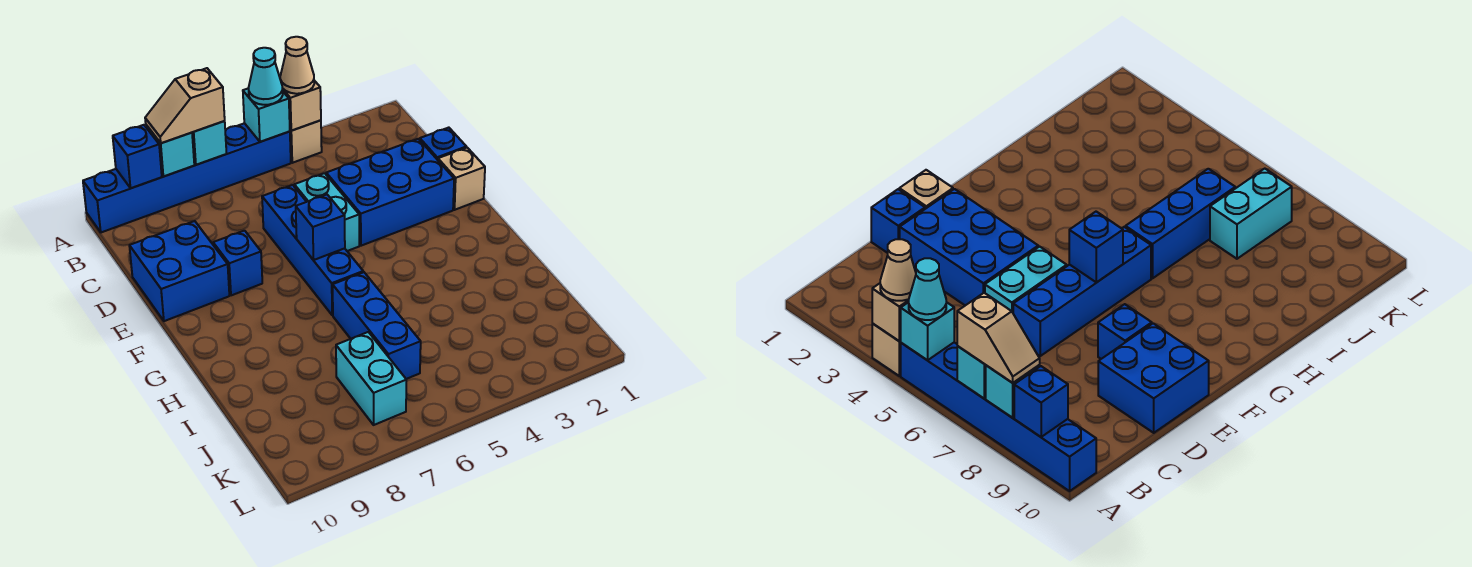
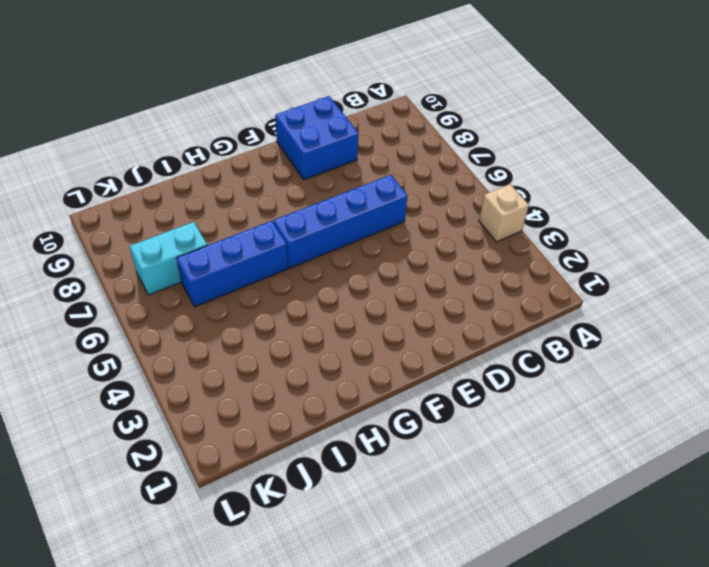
none -> blue brick A5:A10 level 1
none -> blue brick D1 level 1
none -> blue brick D2:E4 level 1

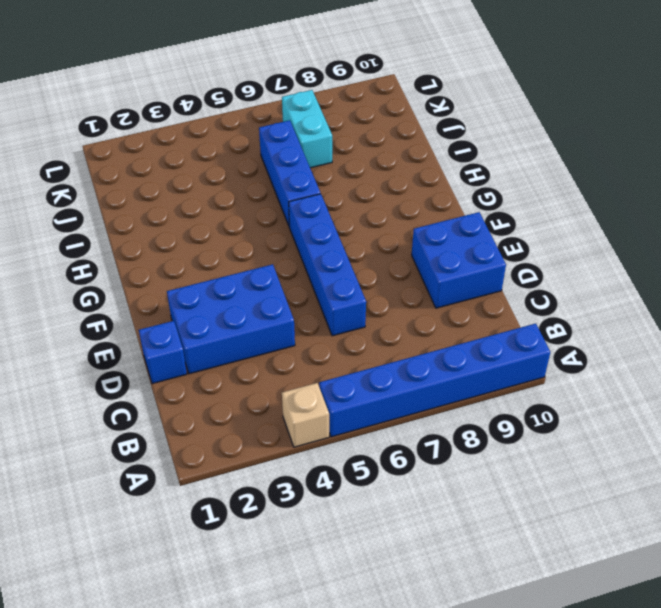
none -> cyan brick D5:E5 level 1
none -> tan brick E1 level 1
none -> blue brick E8 level 1

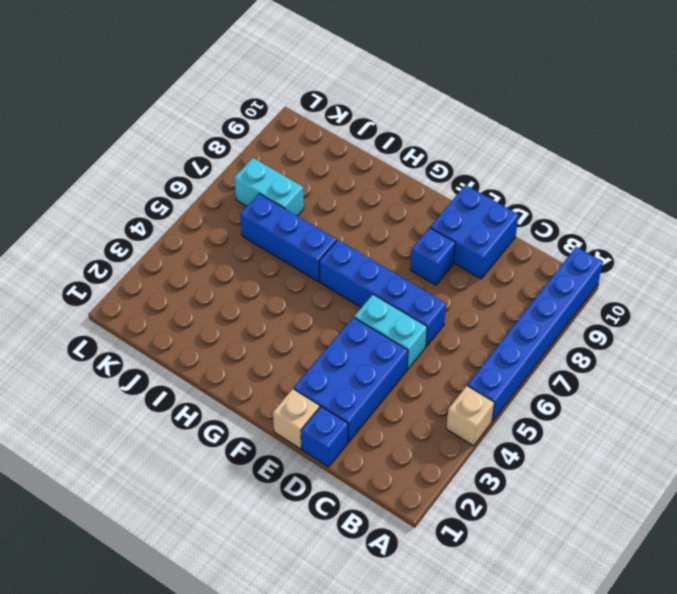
none -> tan brick A4 level 2
none -> cyan brick A5 level 2
none -> cyan brick A7 level 2

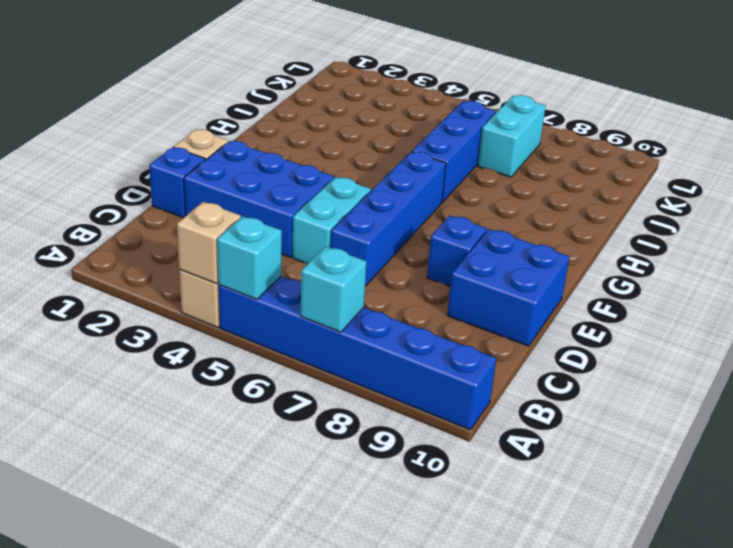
none -> cyan brick A8 level 2
none -> blue brick A9 level 2
none -> blue brick F6 level 2

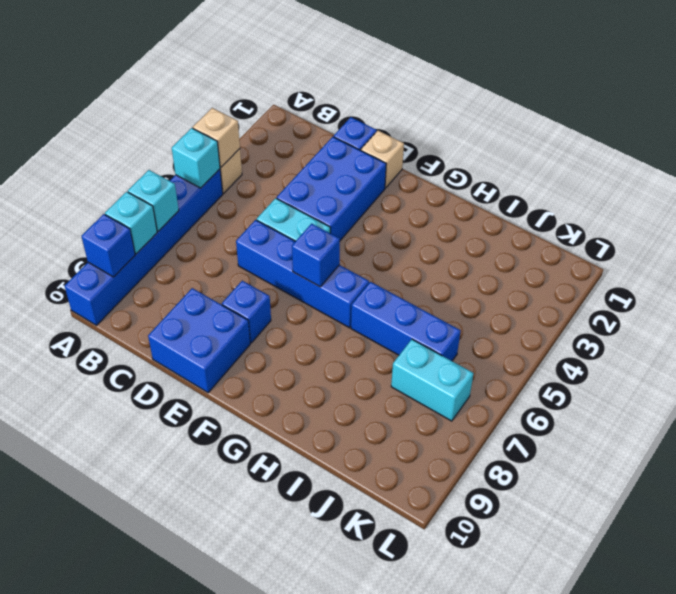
none -> tan cone A4 level 3
none -> cyan cone A5 level 3
none -> tan slope A7:A8 level 3 top 7

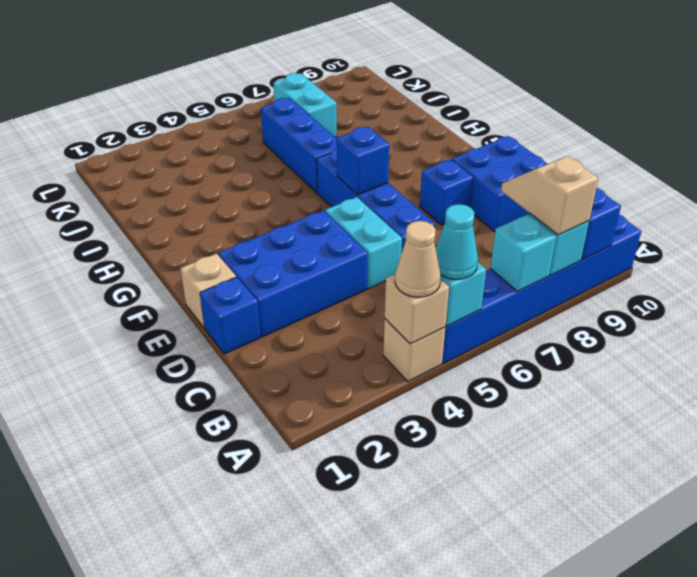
tan slope A8:B8 level 3 top A -> tan slope A7:A8 level 3 top 7

